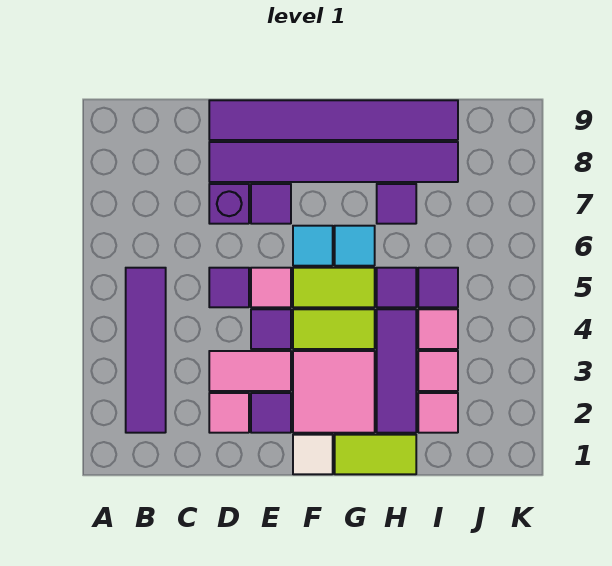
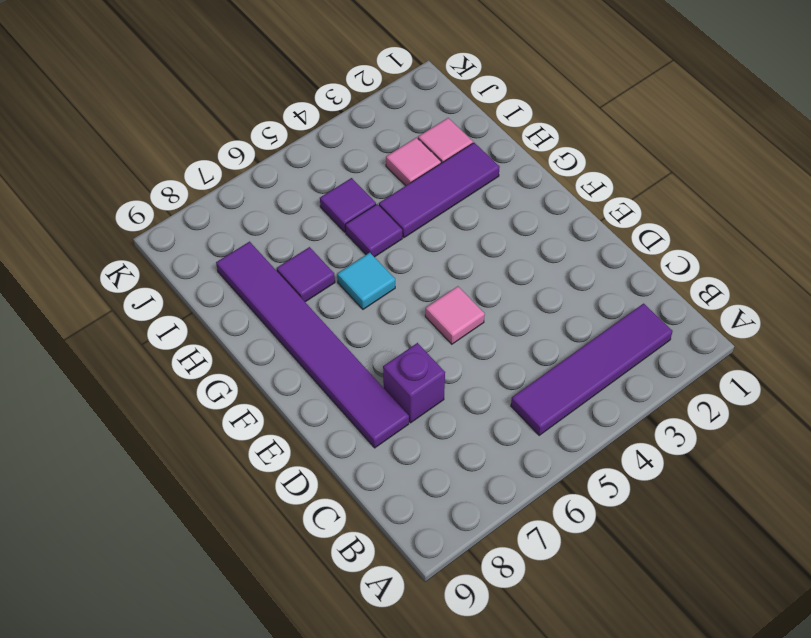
none -> pink tile D2 level 1
none -> pink tile D3:E3 level 1
none -> purple tile D5 level 1

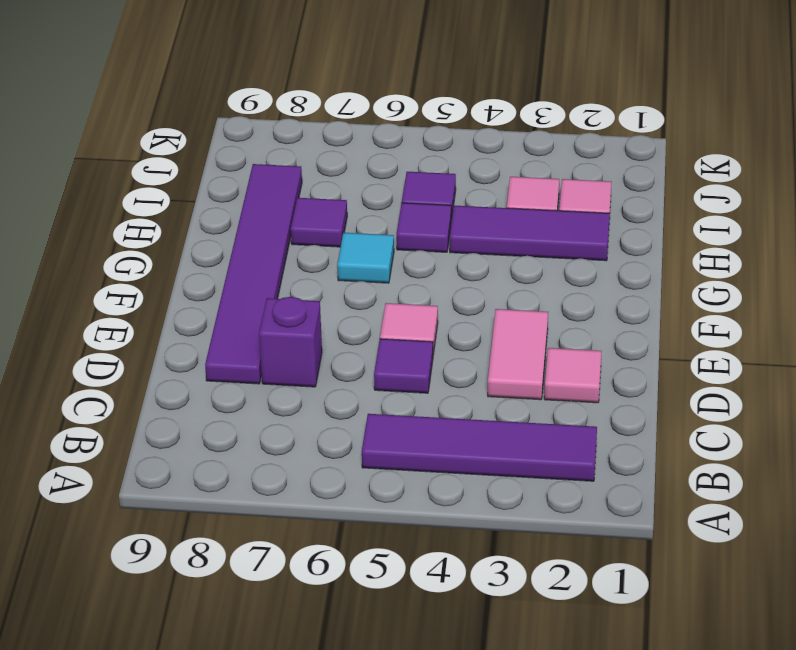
none -> purple tile D9:I9 level 1
none -> purple tile E2 level 1
none -> purple tile E4 level 1

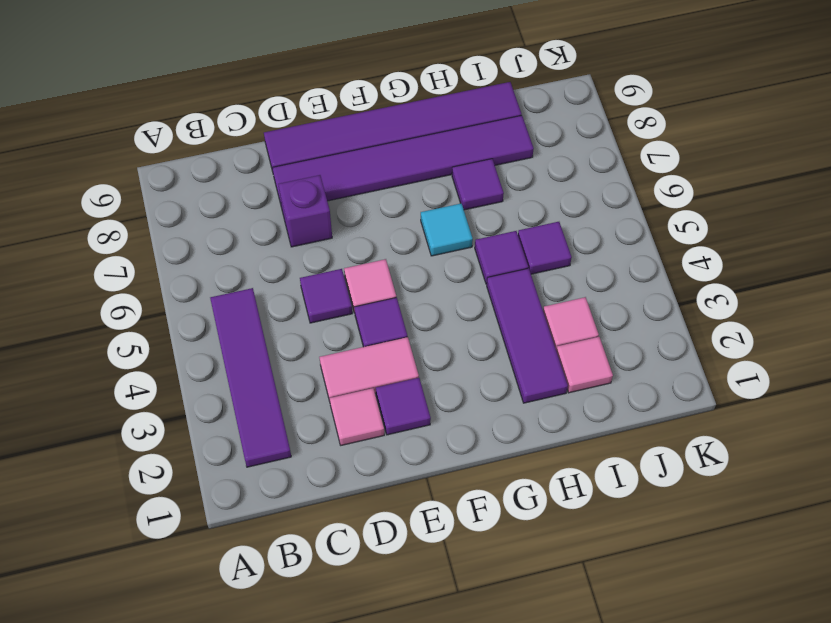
none -> purple tile E7 level 1
none -> white tile F1 level 1
none -> pink tile F2:G3 level 1

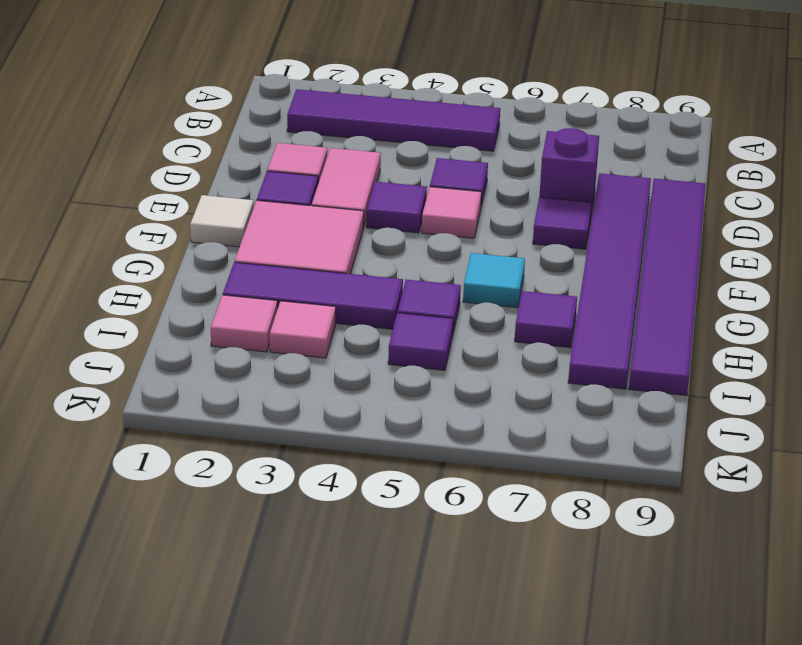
none -> lime tile F4:G4 level 1
none -> lime tile F5:G5 level 1
none -> cyan tile F6 level 1

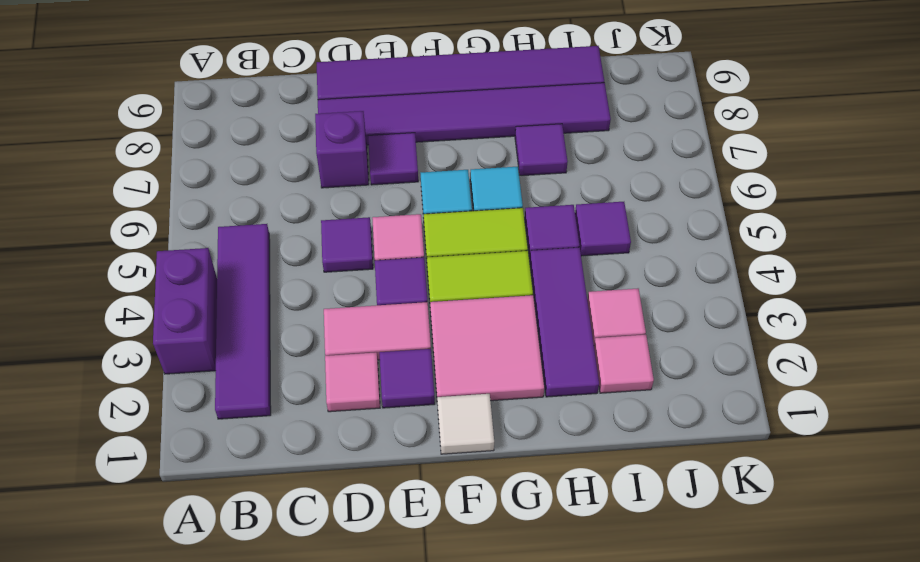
purple brick A3:A4 level 1 -> none
none -> lime tile G1:H1 level 1
none -> pink tile I4 level 1

